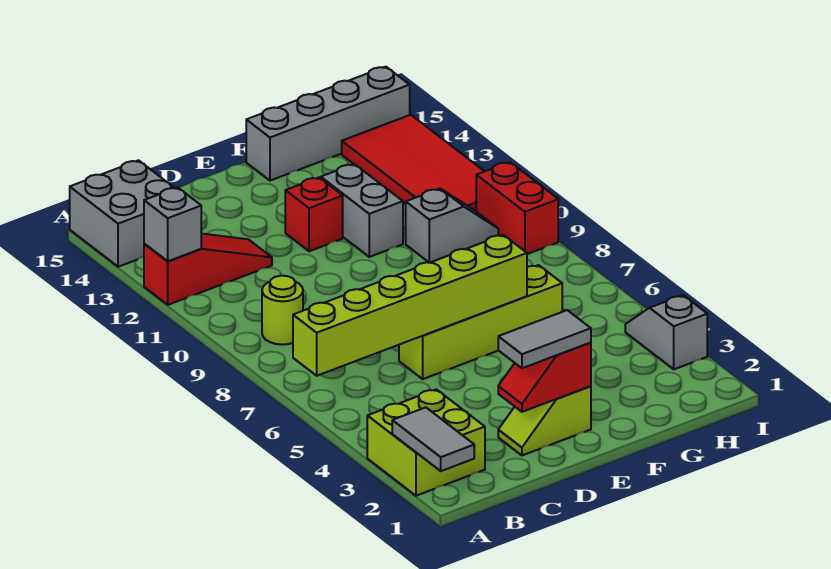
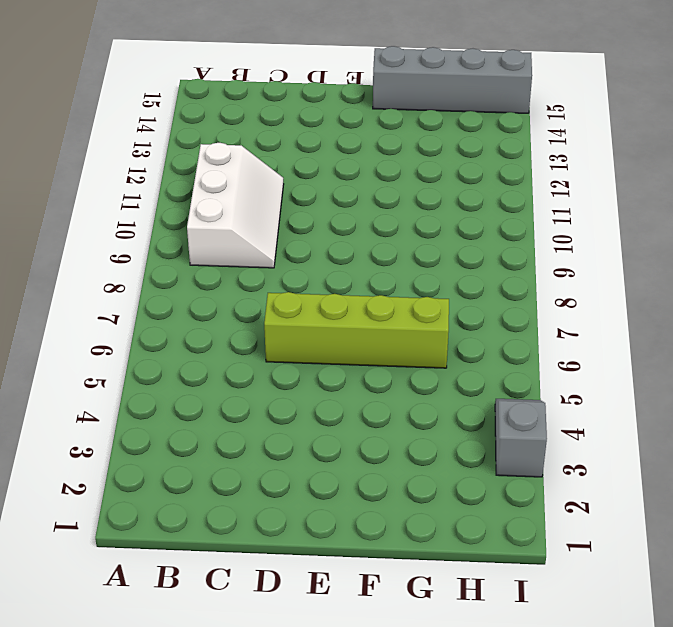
white slope B9:C11 level 1 top B -> lime round brick B9 level 1
none -> lime brick A2:B3 level 1
none -> red slope A12:C12 level 1 top A
none -> grey brick A14:B15 level 1

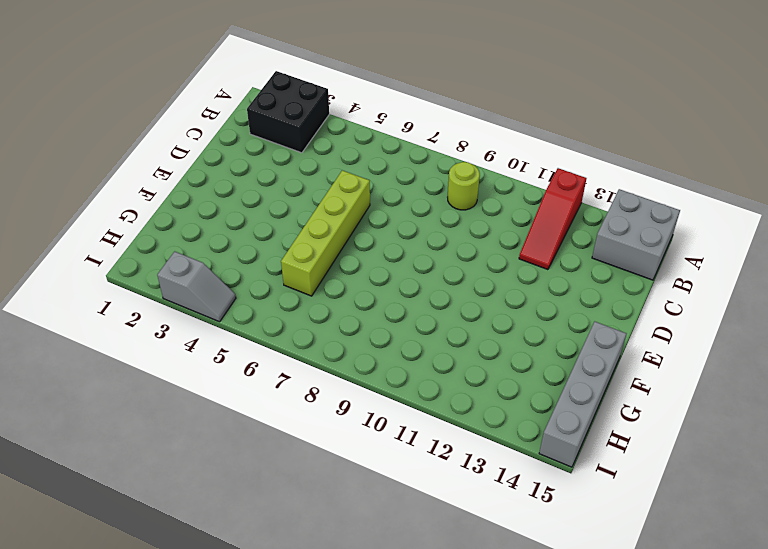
black brick A2:B3 level 1 -> lime brick A2:B3 level 1
none -> lime slope D2:E2 level 1 top E
none -> red brick E12 level 1
none -> grey brick F11:F12 level 1

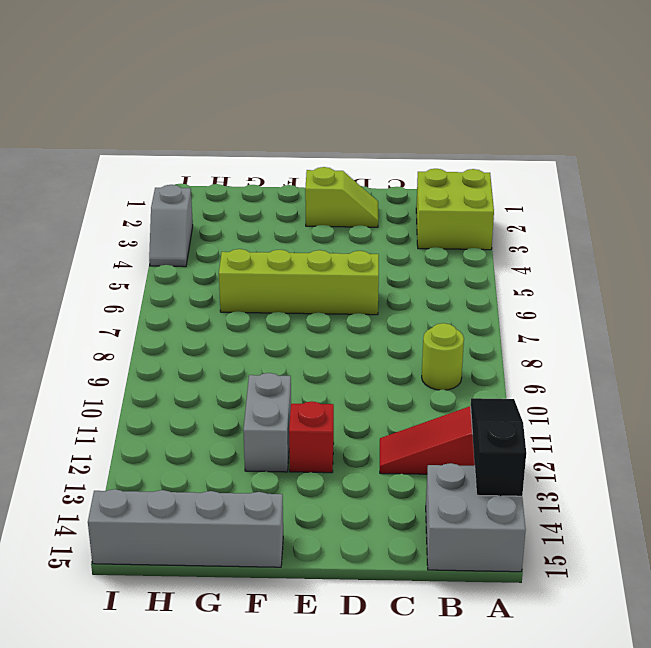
black slope A12:A14 level 2 top 14 -> grey brick A12 level 2
none -> grey slope G10:H10 level 1 top G
none -> red tile H11:I14 level 1
none -> red brick I9:I10 level 1

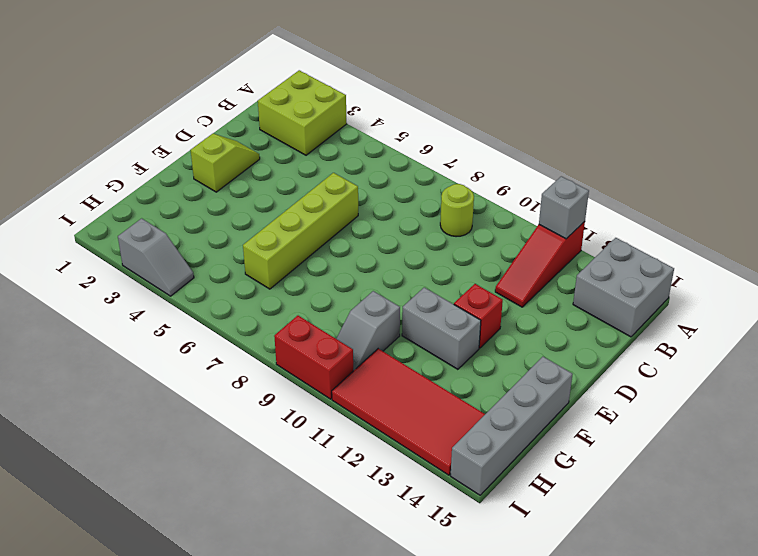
none -> grey tile A1:A2 level 2
none -> lime brick A6:F6 level 2
none -> red slope D2:E2 level 2 top E

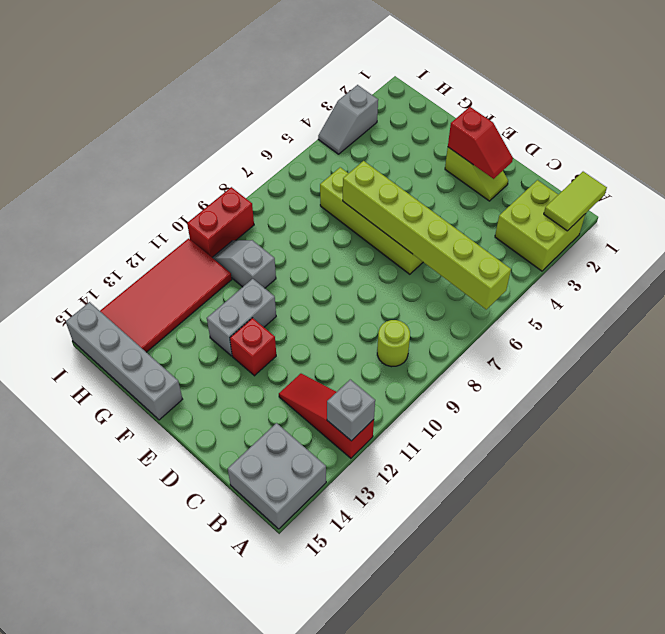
lime tile A1:A2 level 2 -> grey tile A1:A2 level 2
none -> grey tile D2:E2 level 3

